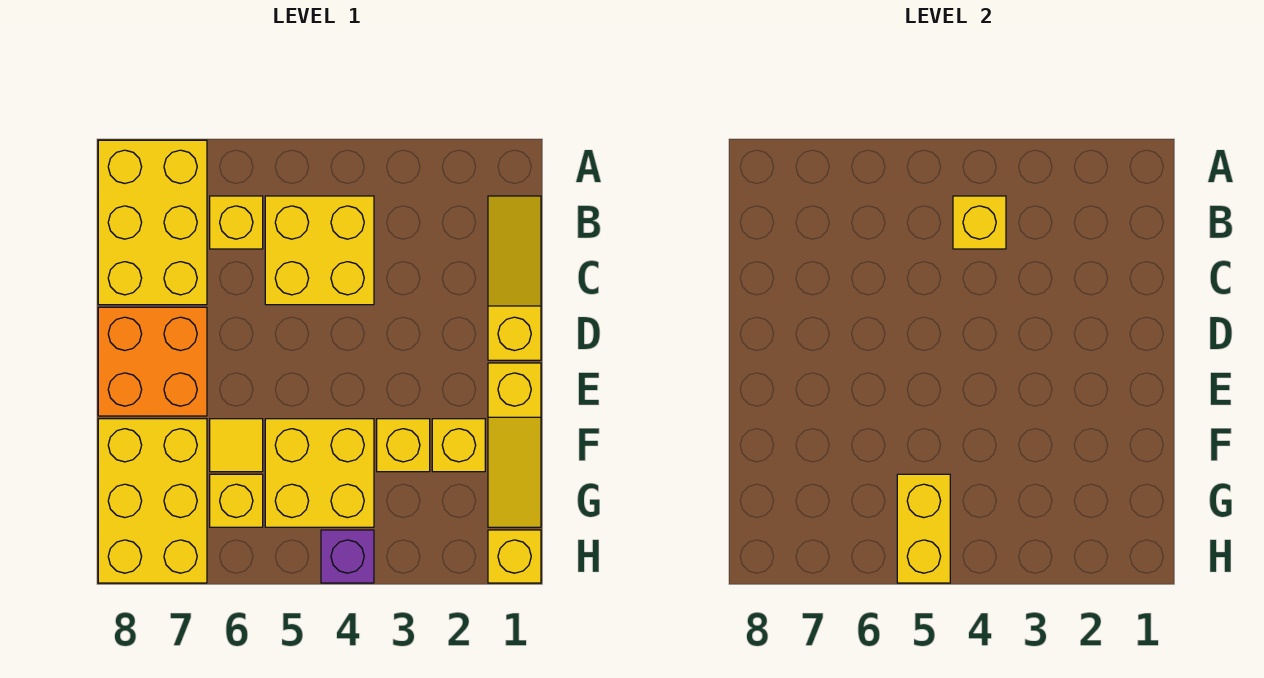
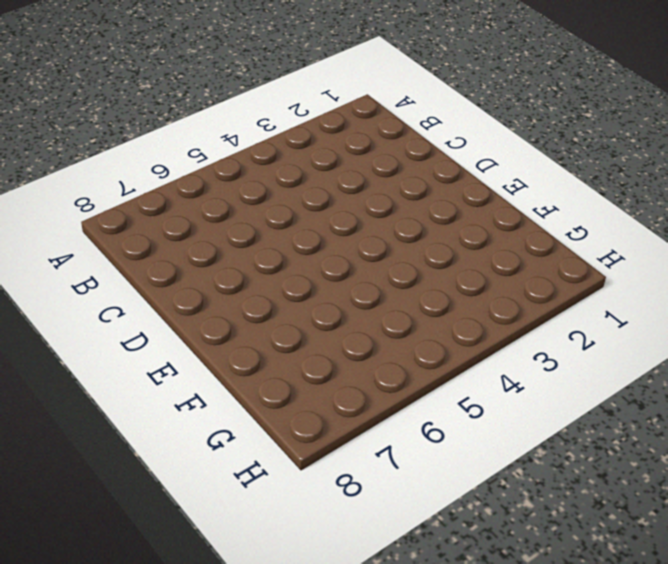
none -> yellow brick A7:C8 level 1
none -> yellow slope B1:D1 level 1 top D
none -> yellow brick B4:C5 level 1

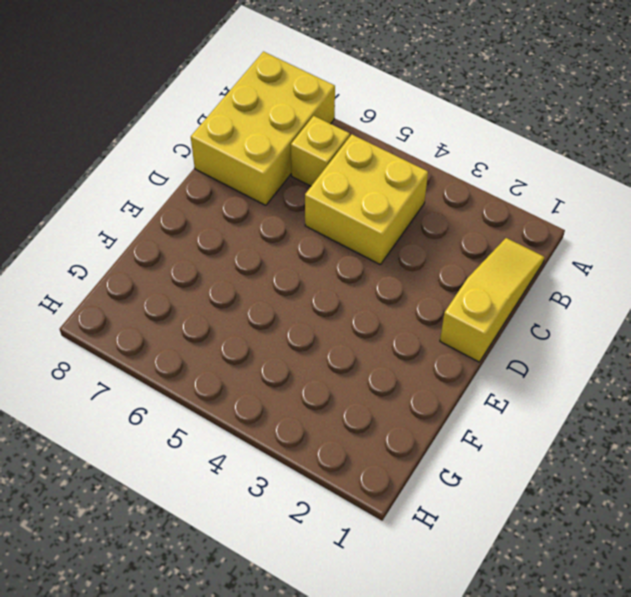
none -> orange brick D7:E8 level 1
none -> yellow slope E1:G1 level 1 top E
none -> yellow brick F2 level 1

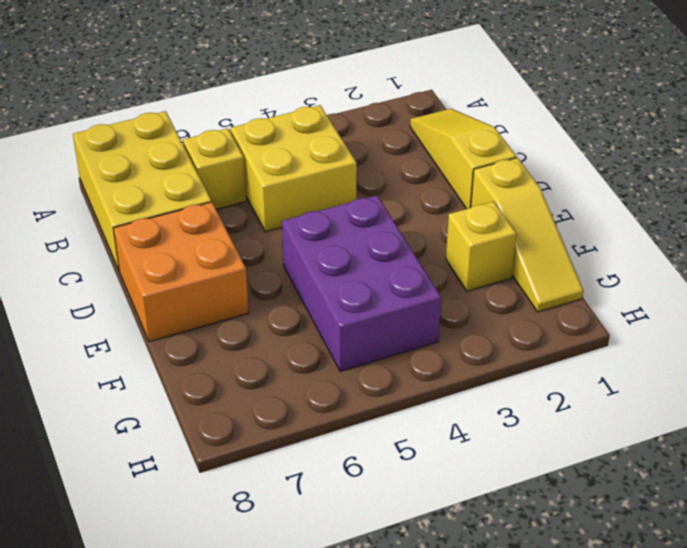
purple brick E4:G5 level 1 -> yellow brick F4:G5 level 1
none -> yellow brick F3 level 1
none -> yellow tile F6 level 1
none -> yellow brick F7:H8 level 1

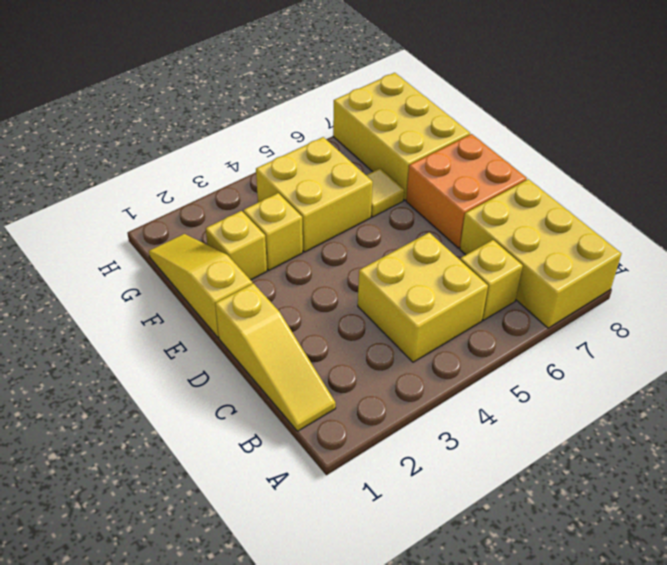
none -> yellow brick G6 level 1
none -> yellow brick H1 level 1
none -> purple brick H4 level 1

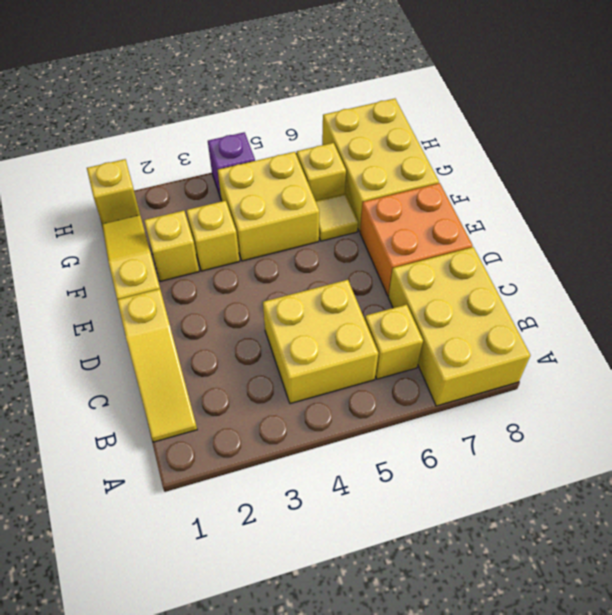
none -> yellow brick B4 level 2
none -> yellow brick G5:H5 level 2

